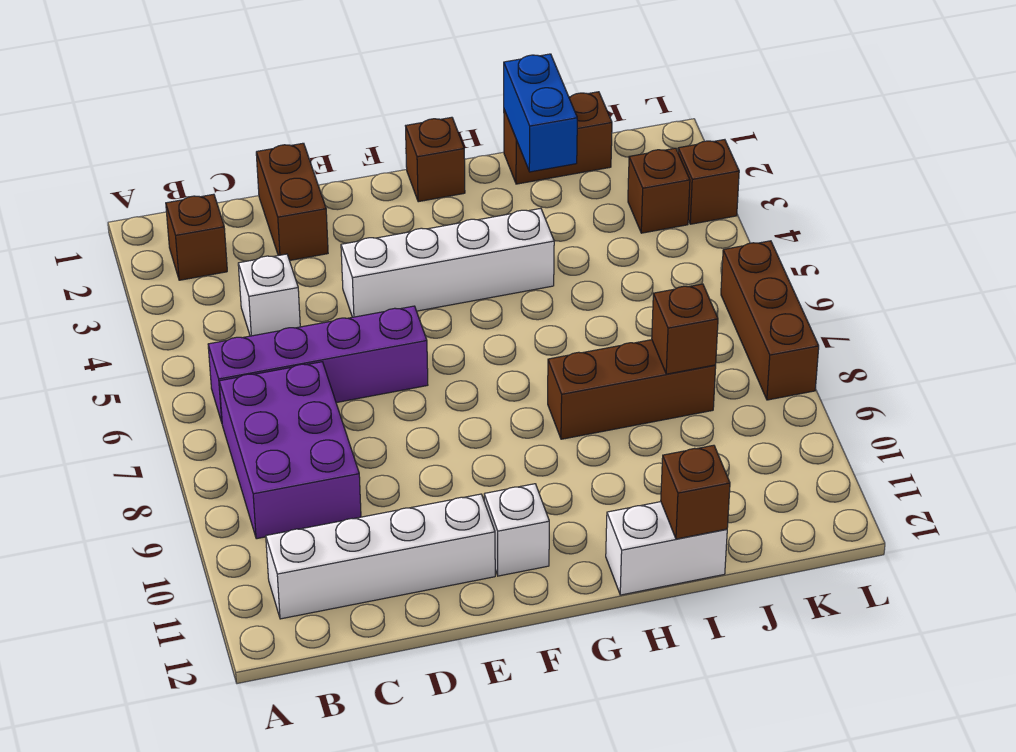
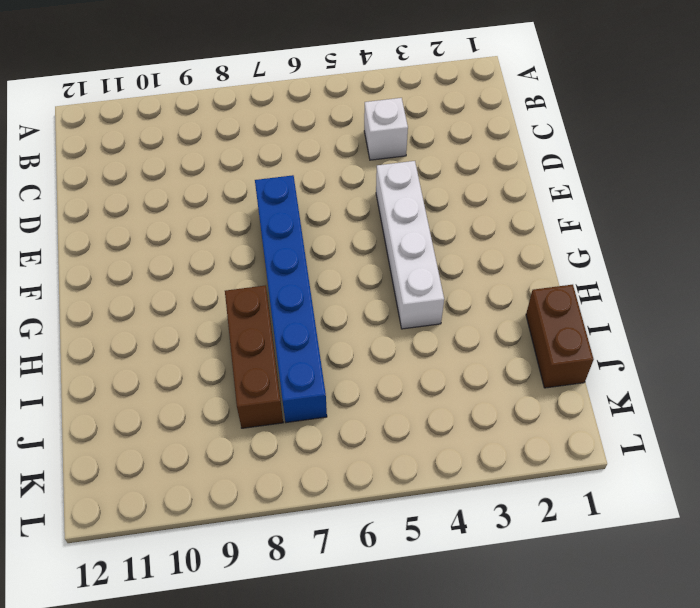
blue brick E7:J7 level 1 -> none
none -> brown brick B2 level 1
none -> purple brick B6:E6 level 1
none -> purple brick B7:C9 level 1

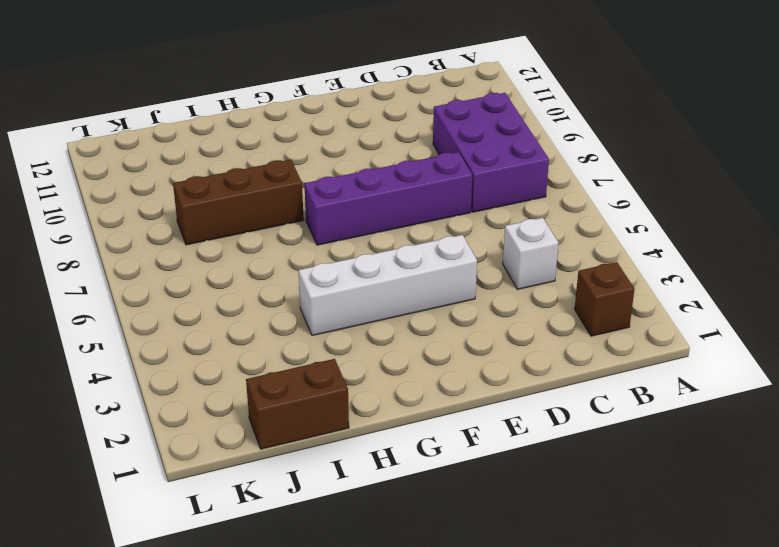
purple brick D7:G7 level 1 -> purple brick B6:E6 level 1
none -> white brick B11:E11 level 1
none -> brown brick D1:D2 level 1
none -> white brick F11 level 1

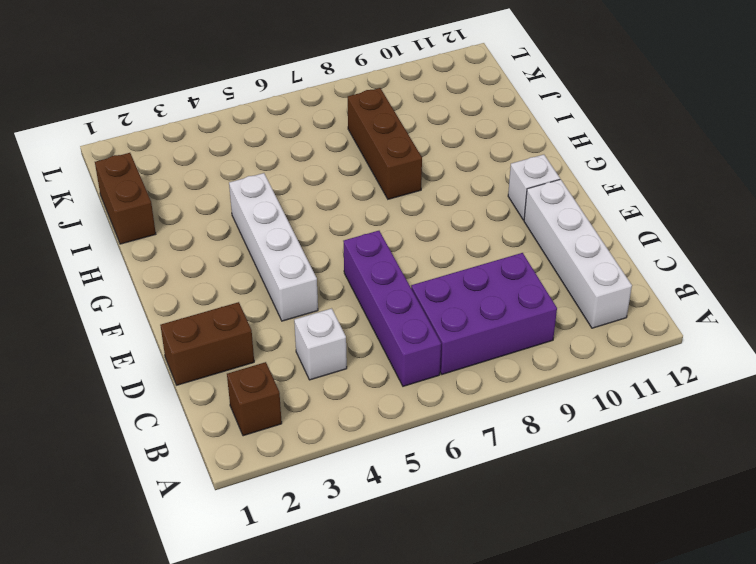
none -> brown brick G1 level 1
none -> white brick H12:I12 level 1
none -> brown brick K3 level 1

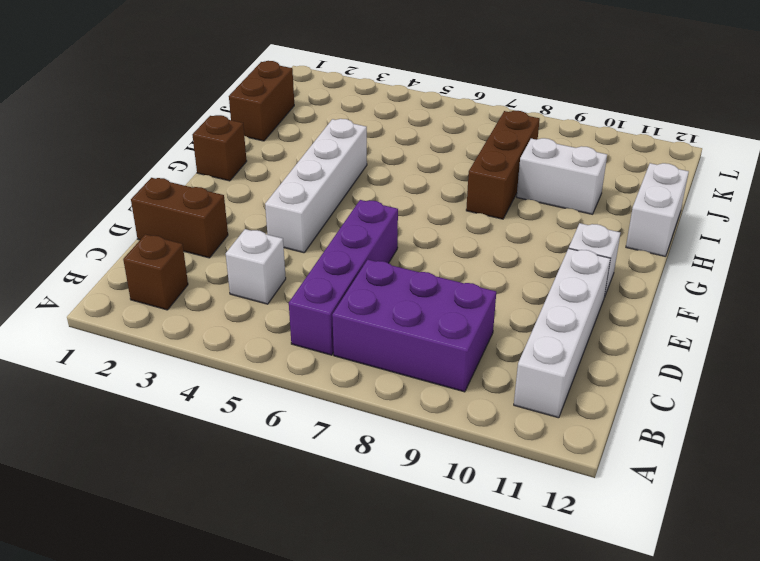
white brick I9:I10 level 1 -> none
none -> brown brick K3 level 1
none -> brown brick L3 level 1
none -> brown brick L6:L8 level 1

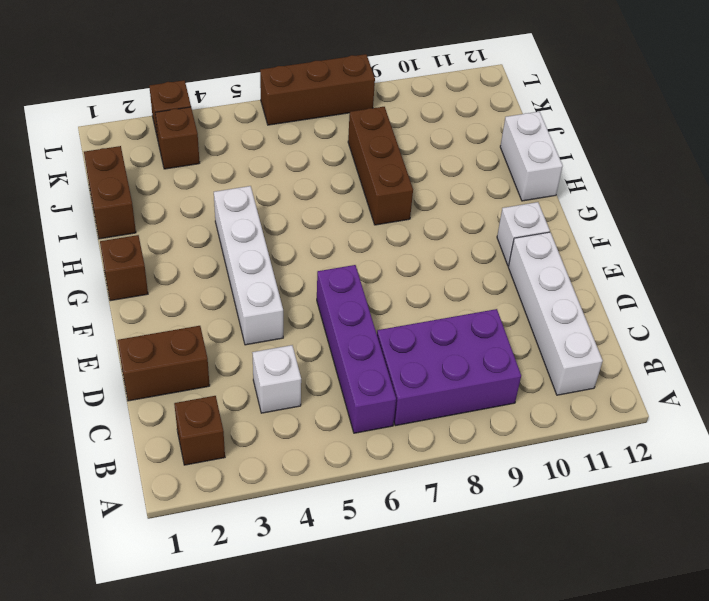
none -> blue brick I1:I2 level 2
none -> brown brick I12 level 2
none -> brown brick J8 level 2

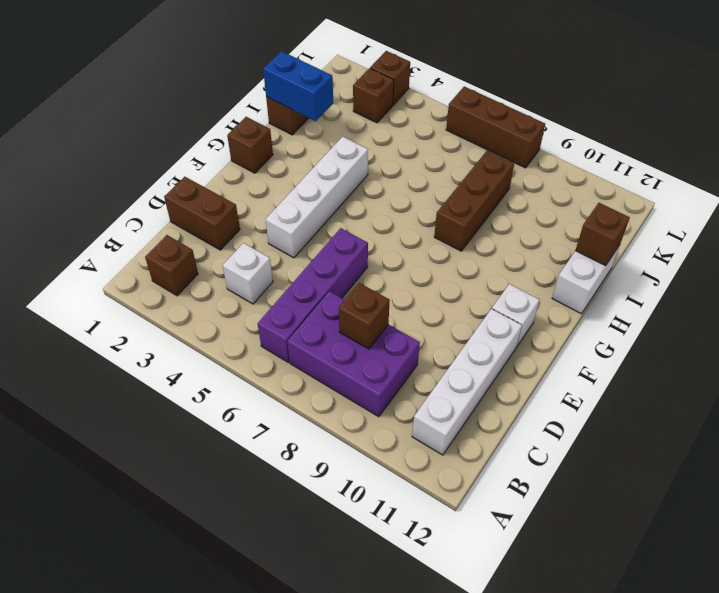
brown brick C8 level 2 -> brown brick J8 level 2

